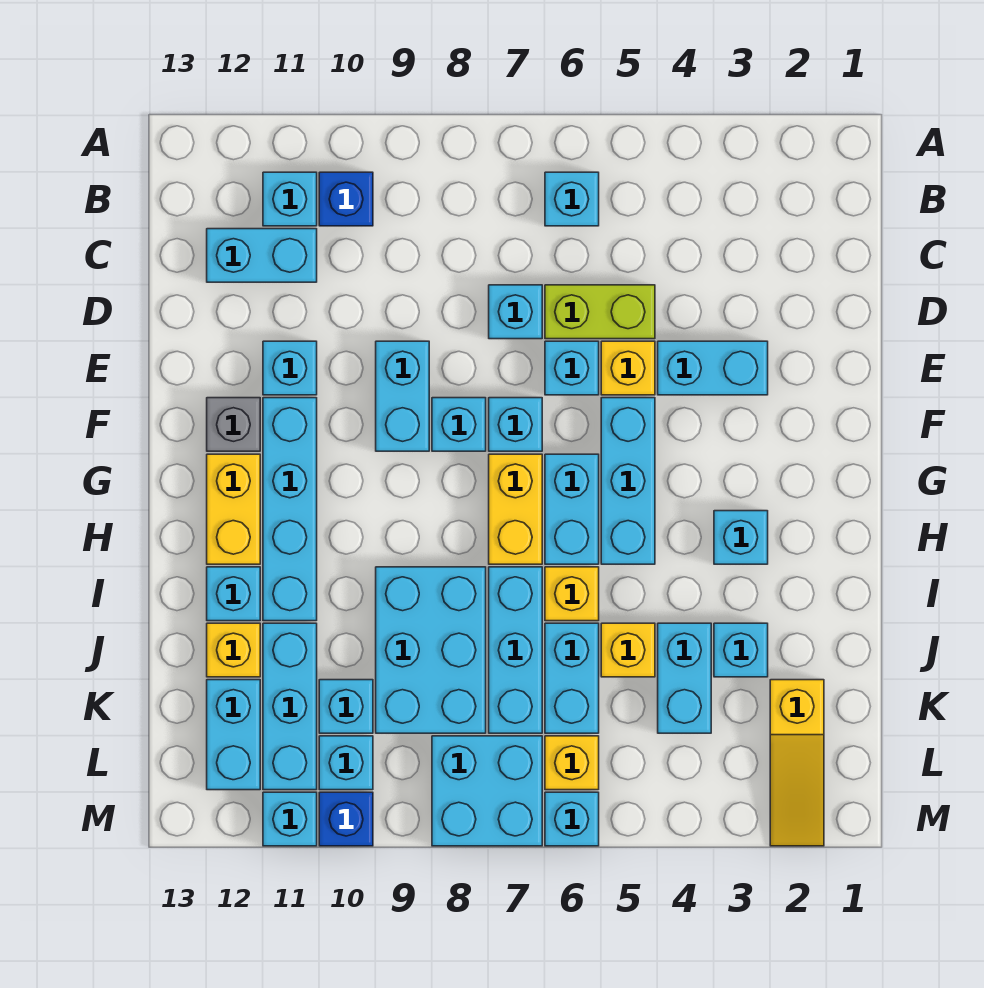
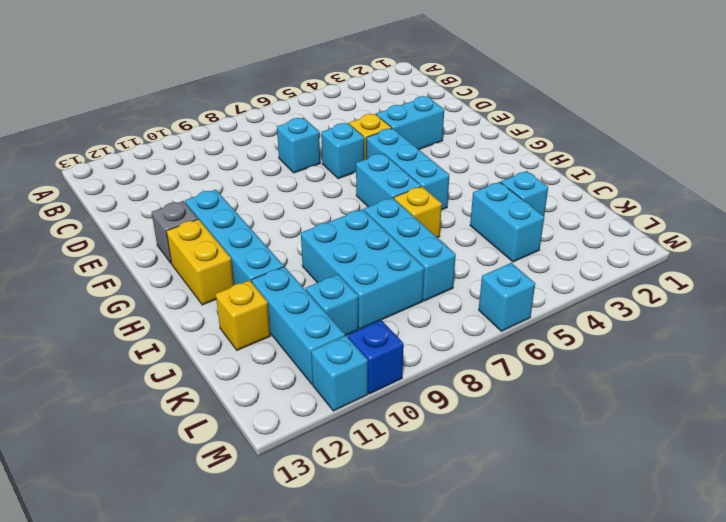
none -> cyan brick B6 level 1
none -> blue brick B10 level 1
none -> cyan brick B11 level 1
none -> cyan brick C11:C12 level 1

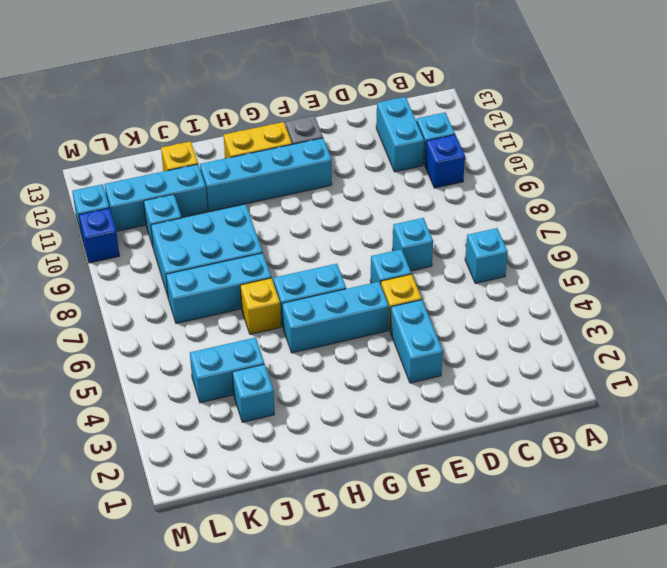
none -> lime brick D5:D6 level 1
none -> cyan brick E9:F9 level 1
none -> cyan brick E11 level 1
none -> cyan brick F7 level 1

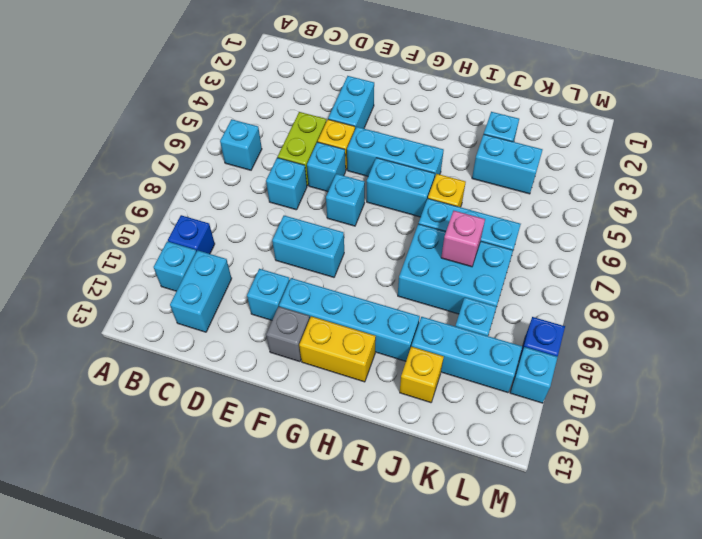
pink brick J8 level 2 -> none
none -> cyan brick F8 level 1
none -> yellow brick G7:H7 level 1
none -> cyan brick H3 level 1
none -> cyan brick I12 level 1

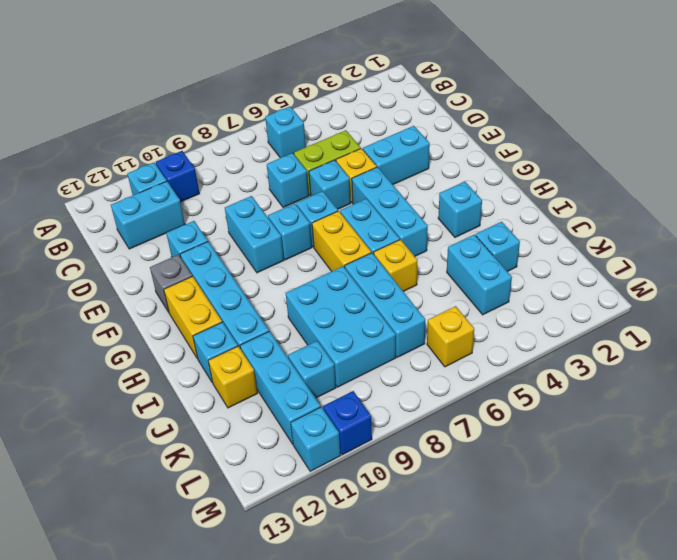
none -> yellow brick J5 level 1
none -> cyan brick J6:K6 level 1
none -> yellow slope K2:M2 level 1 top K
none -> cyan brick K12:L12 level 1

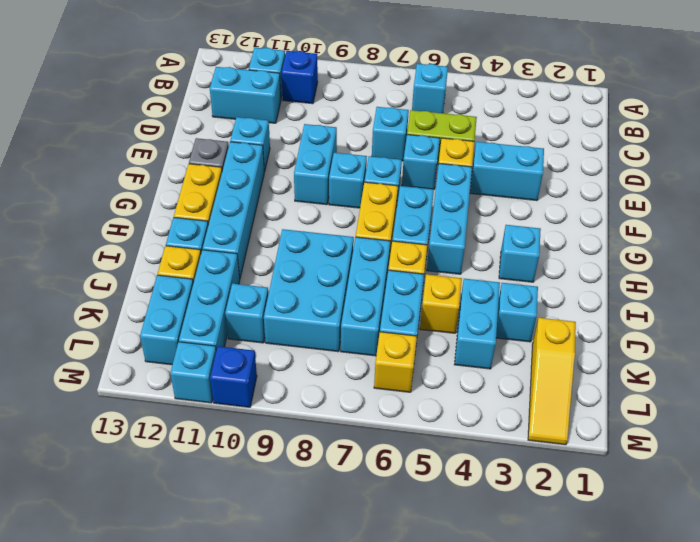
none -> cyan brick L7:M8 level 1
none -> cyan brick L10 level 1
none -> cyan brick M6 level 1

